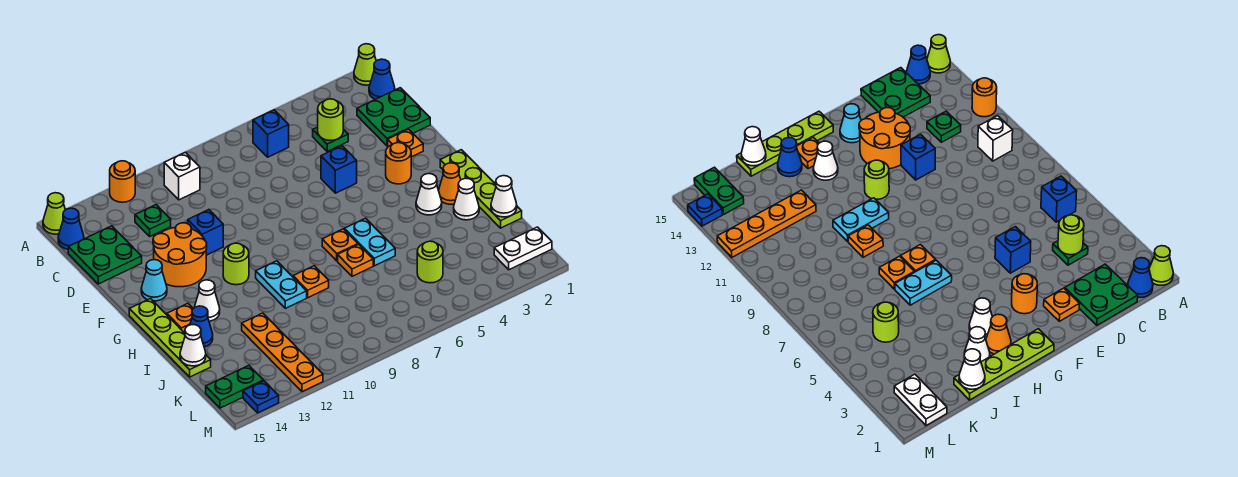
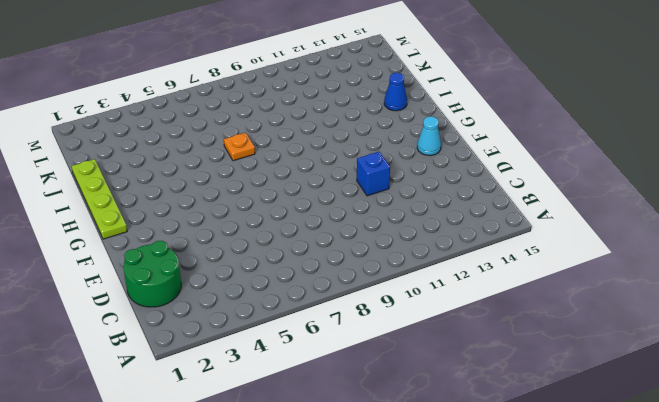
green round brick C1:D2 level 1 -> green plate C1:D2 level 1
none -> lime cone A1 level 1
none -> orange round brick A12 level 1
none -> lime cone A15 level 1
none -> blue cone B1 level 1

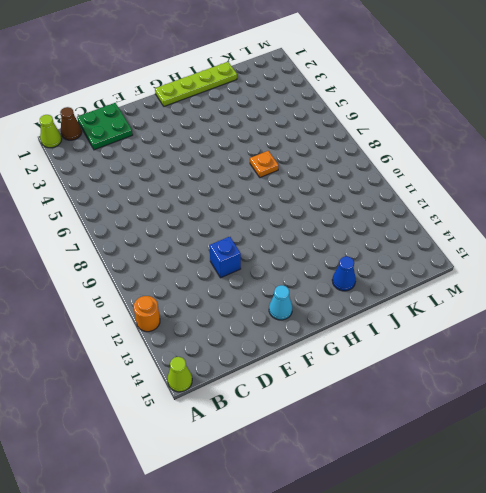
brown cone B1 level 1 -> blue cone B1 level 1
none -> blue brick B6 level 1
none -> white brick B10 level 1
none -> blue cone B15 level 1
none -> green plate C4 level 1

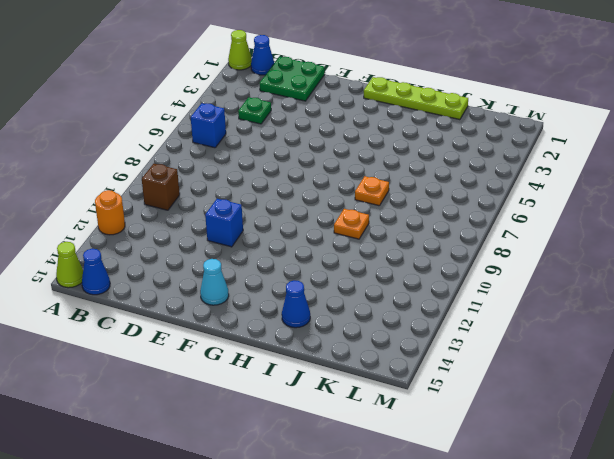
brown brick B10 level 1 -> white brick B10 level 1
none -> green plate C12 level 1
none -> green plate C14:D15 level 1
none -> orange plate E2 level 1
none -> blue brick E5 level 1

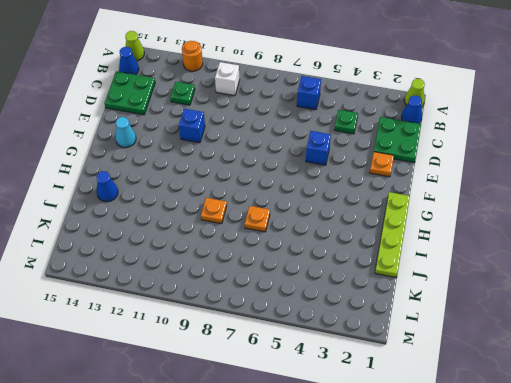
none -> orange round brick E12:F13 level 1
none -> orange round brick F3 level 1
none -> lime round brick G11 level 1
none -> lime plate G15:J15 level 1

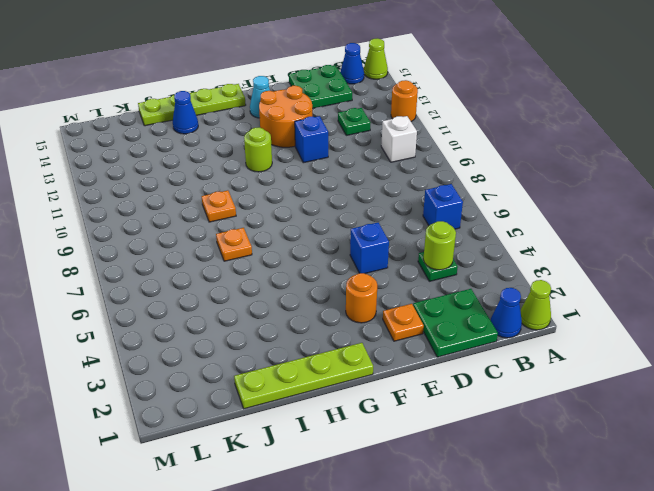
none -> orange cone H2 level 1
none -> white cone H3 level 1
none -> cyan plate H6:I6 level 1
none -> orange plate H7 level 1

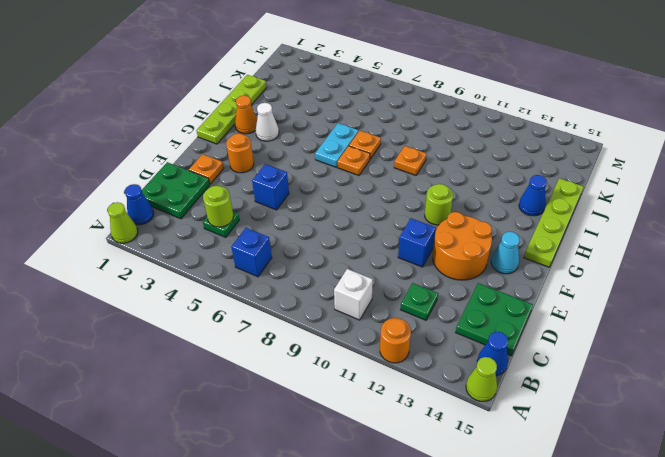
none -> cyan plate H10:I10 level 1
none -> white cone H13 level 1
none -> orange plate H14 level 1
none -> white cone I2 level 1

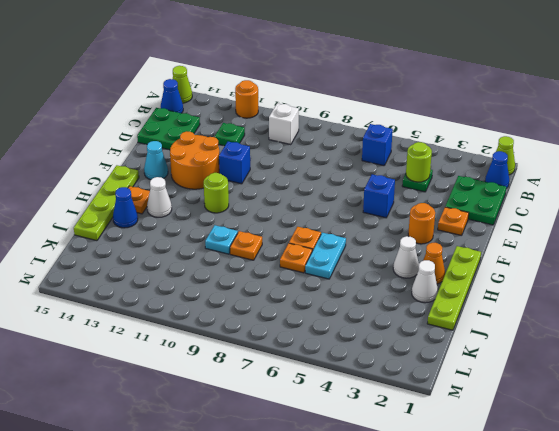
cyan plate I10 level 1 -> cyan plate H10:I10 level 1
none -> orange plate J12:M12 level 1
none -> lime round brick K5 level 1
none -> white plate L1:L2 level 1
none -> green plate L14:L15 level 1

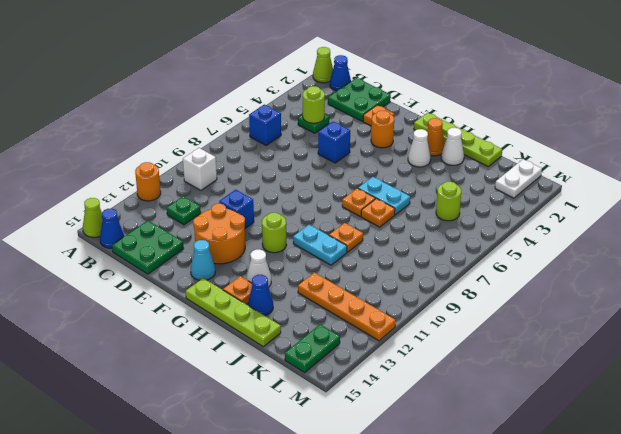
none -> blue plate M14 level 1
none -> white cone J1 level 2
none -> white cone J15 level 2

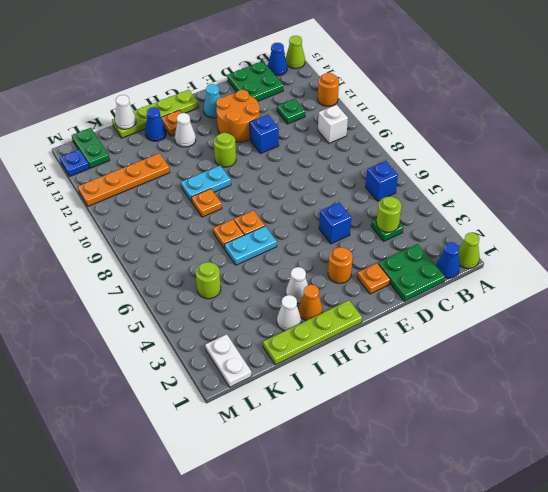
none -> white cone J1 level 2

